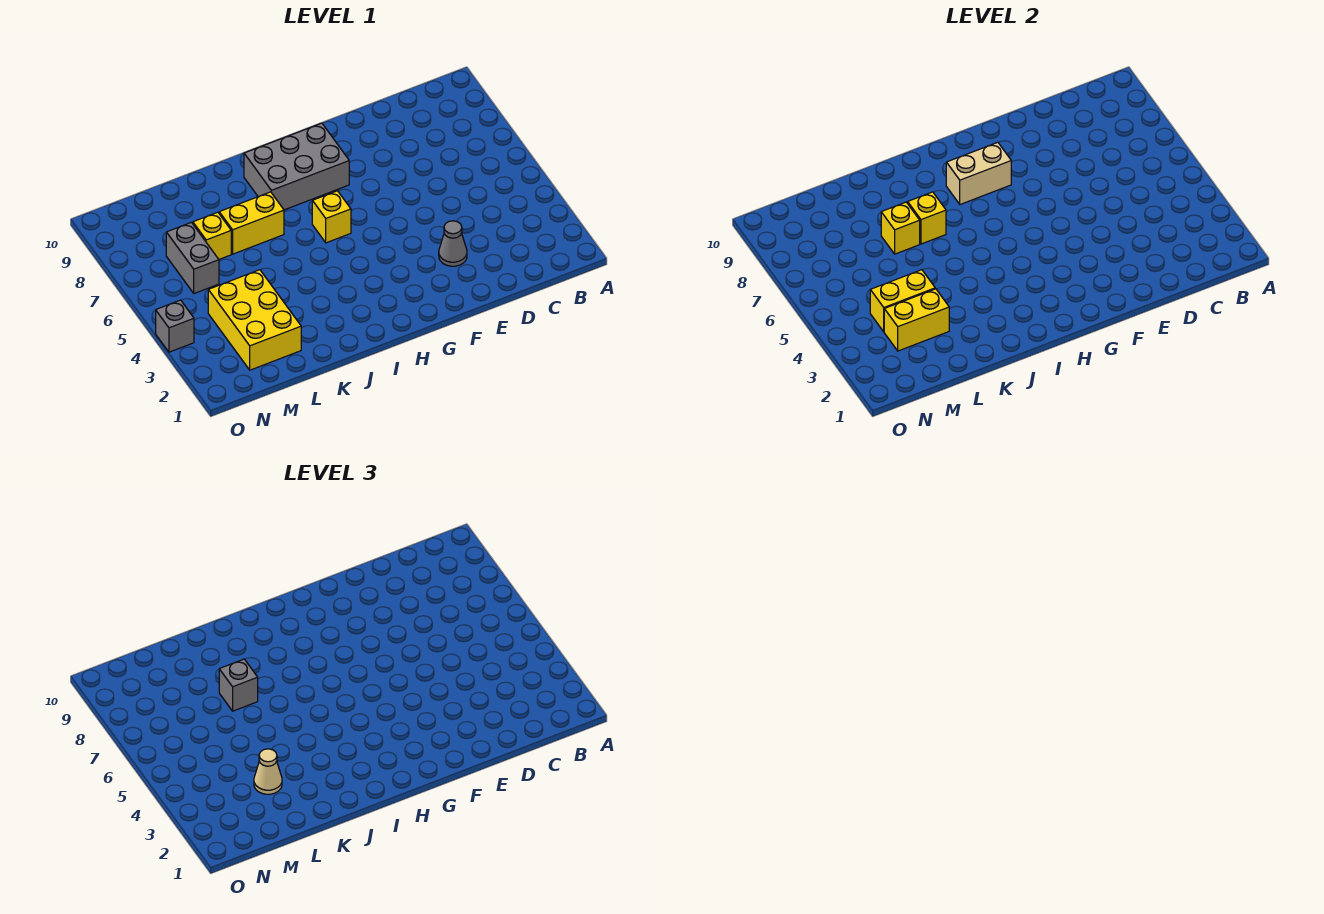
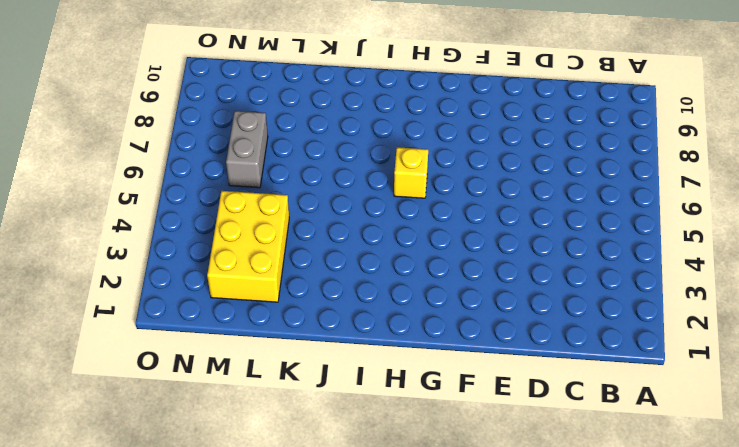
none -> grey cone E3 level 1
none -> grey brick G8:I9 level 1
none -> yellow brick J7:K7 level 1

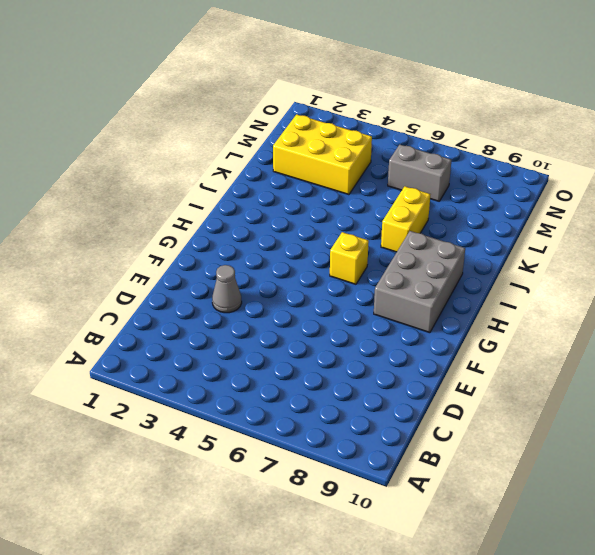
none -> yellow brick L7 level 1
none -> grey brick O4 level 1
none -> tan brick G8:H8 level 2

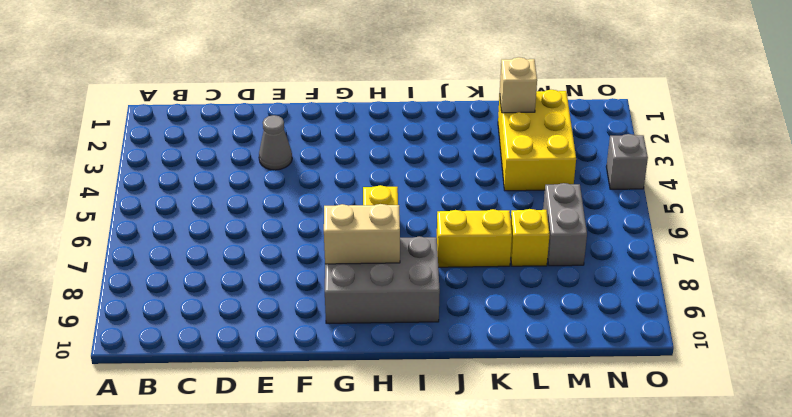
tan brick L2 level 2 -> none
none -> yellow brick J7 level 2
none -> yellow brick K7 level 2
none -> yellow brick L3:M3 level 2

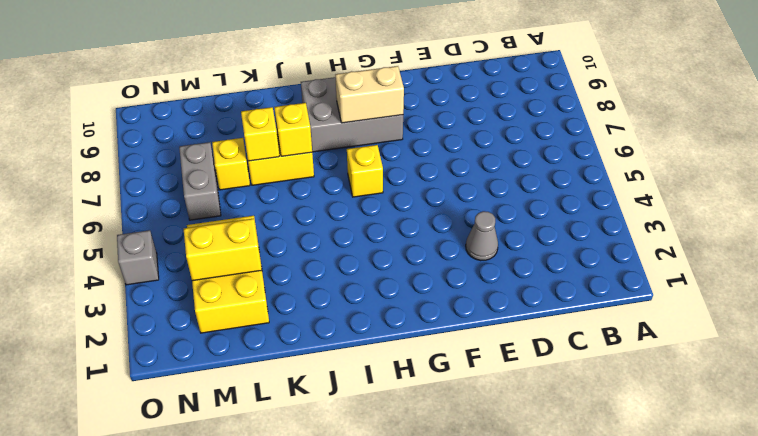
none -> yellow brick L4:M4 level 2
none -> grey brick K7 level 3
none -> tan cone L3 level 3

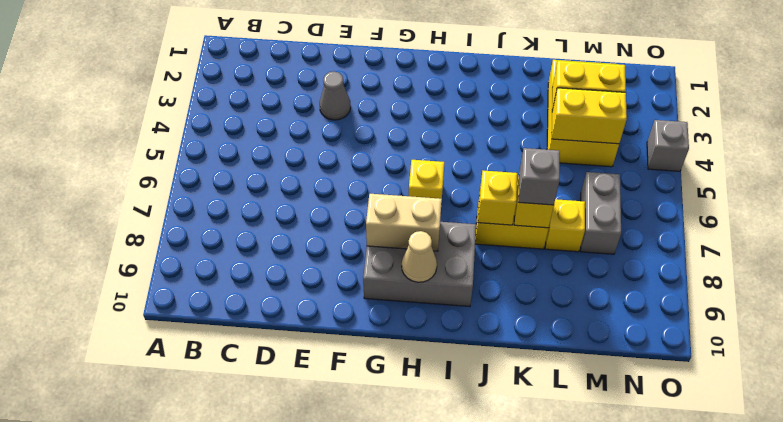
tan cone H9 level 2 -> tan cone L3 level 3

